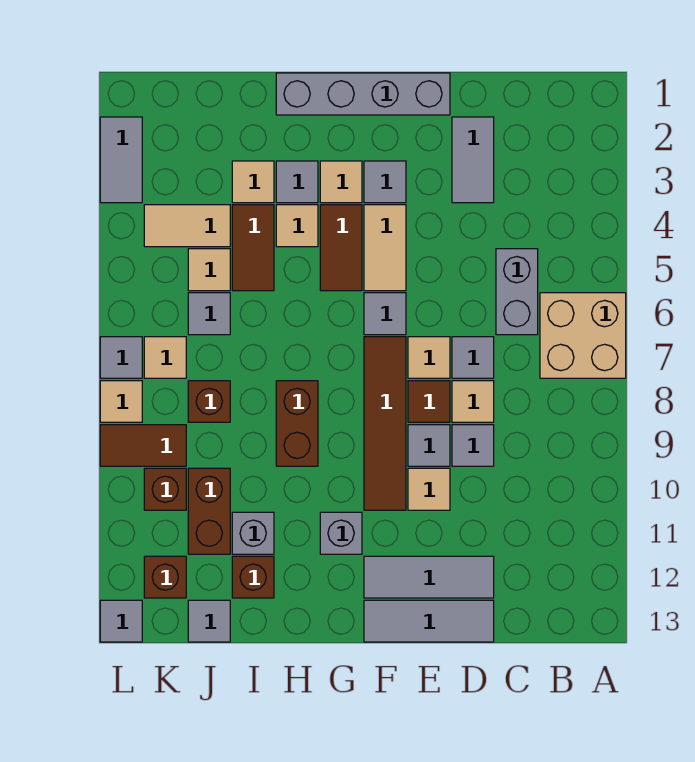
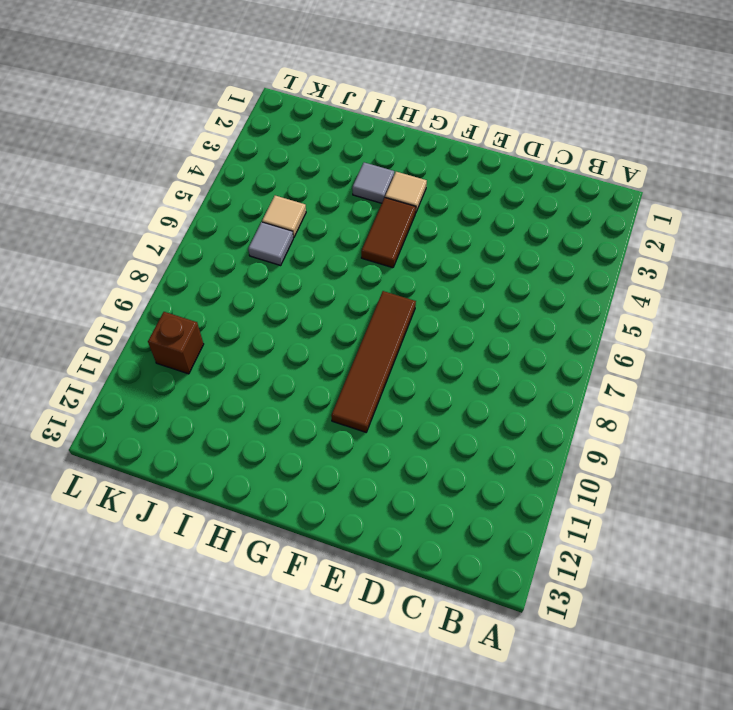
none -> tan brick A6:B7 level 1
none -> grey brick C5:C6 level 1
none -> grey tile D2:D3 level 1
none -> grey tile D7 level 1

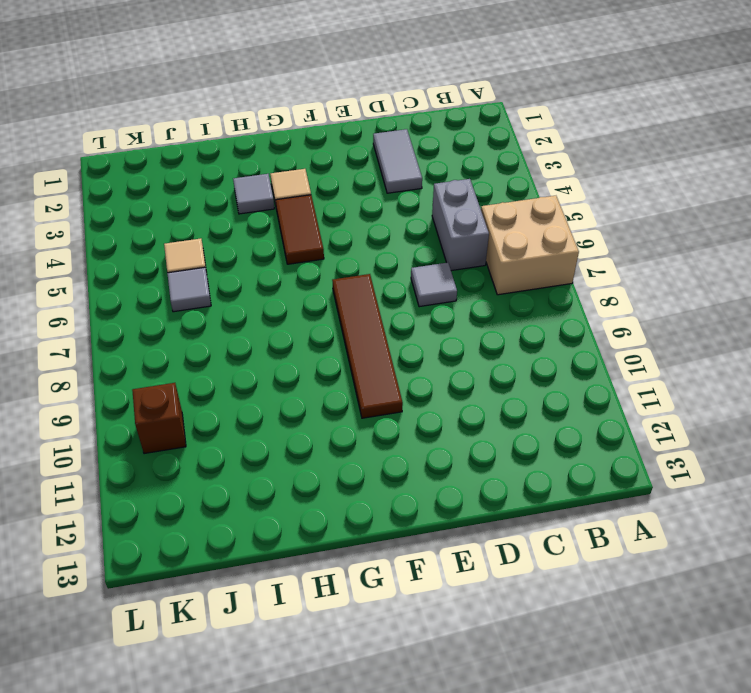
none -> tan tile D8 level 1
none -> grey tile D9 level 1
none -> grey tile D12:F12 level 1
none -> grey tile D13:F13 level 1

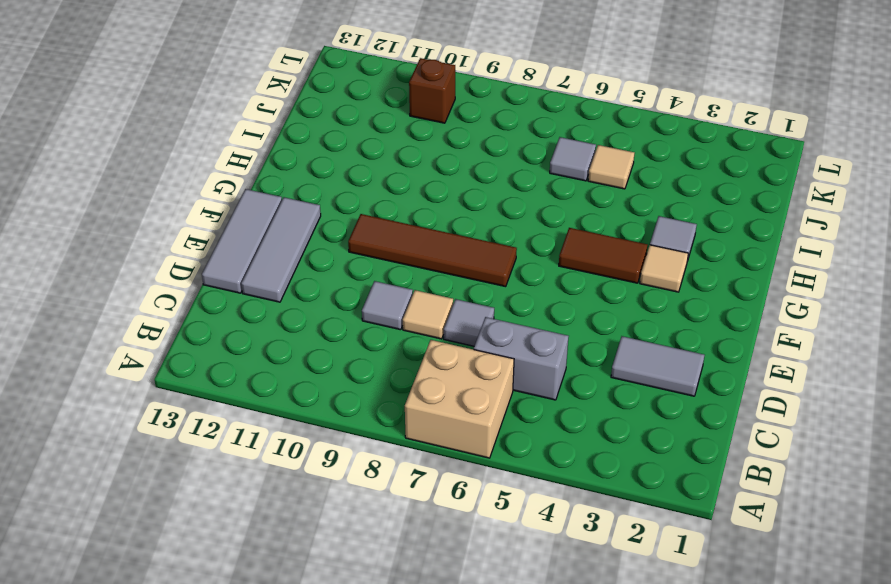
none -> grey brick E1:H1 level 1
none -> tan tile E7 level 1
none -> brown tile E8 level 1
none -> grey tile E9 level 1

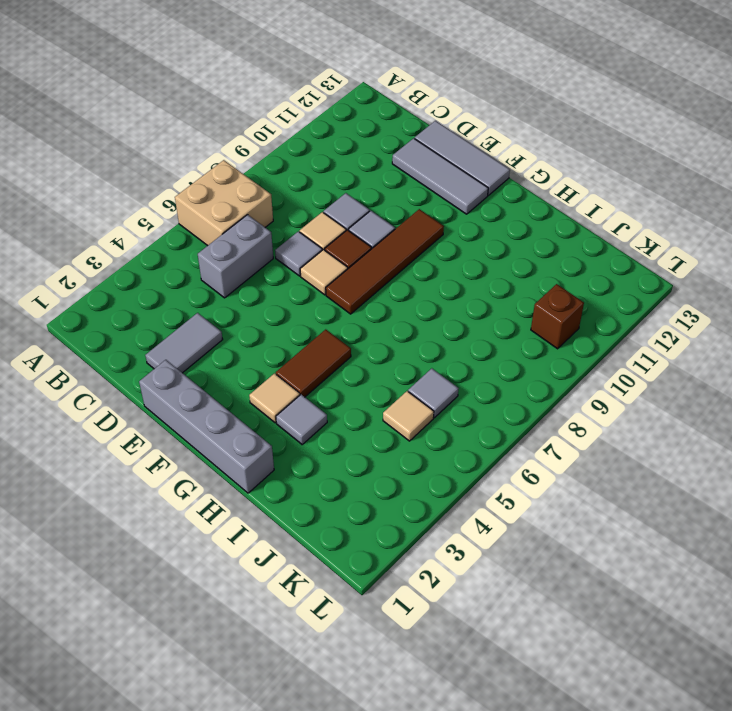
none -> tan tile E10 level 1
none -> grey tile F3 level 1
none -> tan tile F4:F5 level 1
none -> grey tile F6 level 1

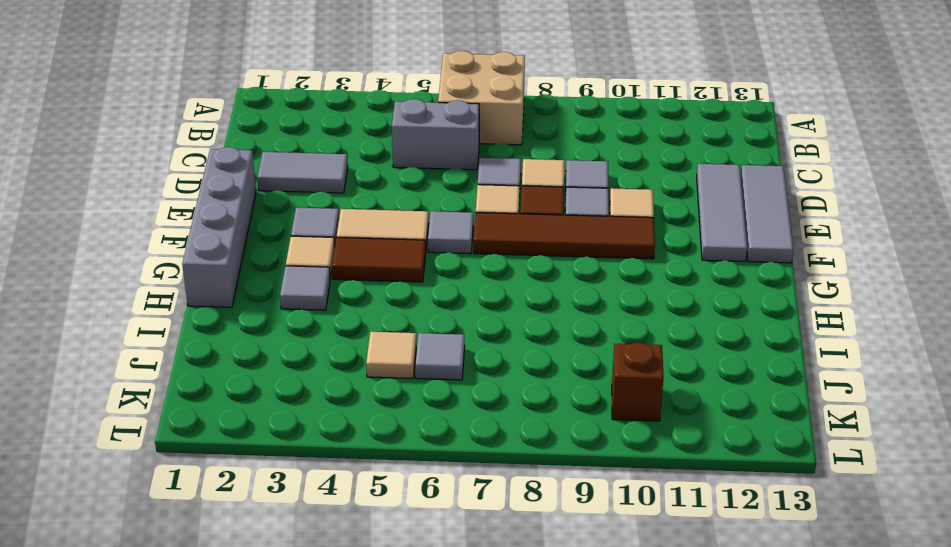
none -> grey brick G11 level 1
none -> tan tile H4 level 1
none -> brown brick H8:H9 level 1
none -> tan tile I3 level 1

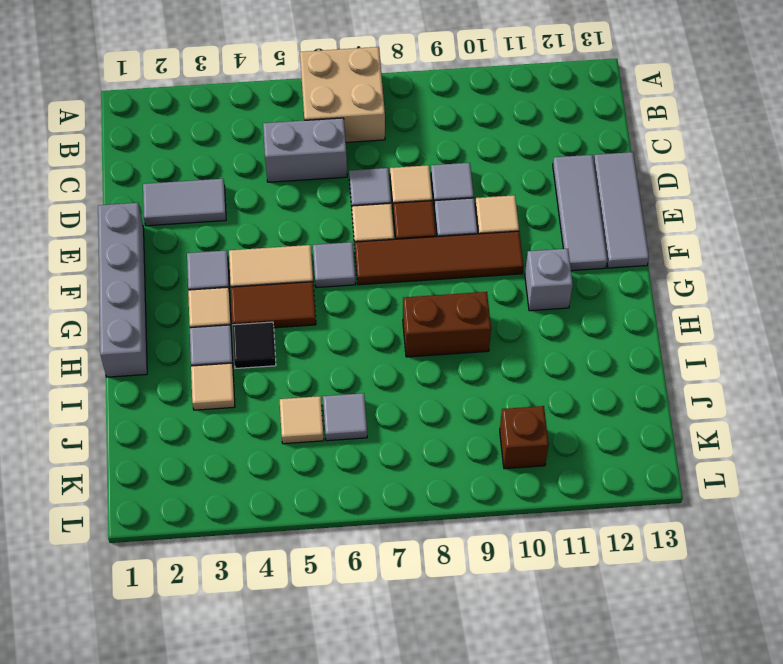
black tile H4 level 1 -> tan tile H4 level 1
none -> brown tile I4:I5 level 1
none -> grey brick I11 level 1
none -> brown brick I12 level 1
none -> tan tile J4:K4 level 1

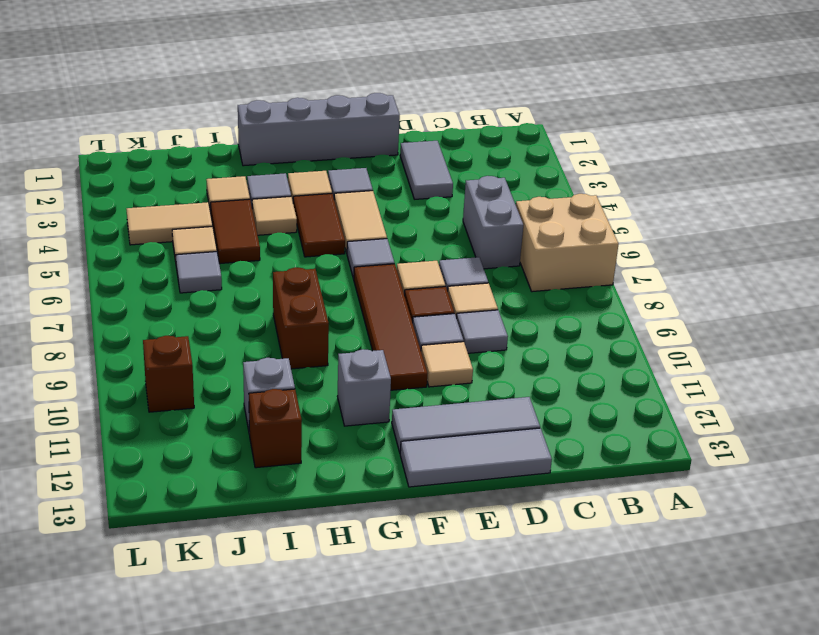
none -> brown brick J8 level 1
none -> brown brick J10:J11 level 1
none -> grey tile J13 level 1
none -> tan tile K7 level 1

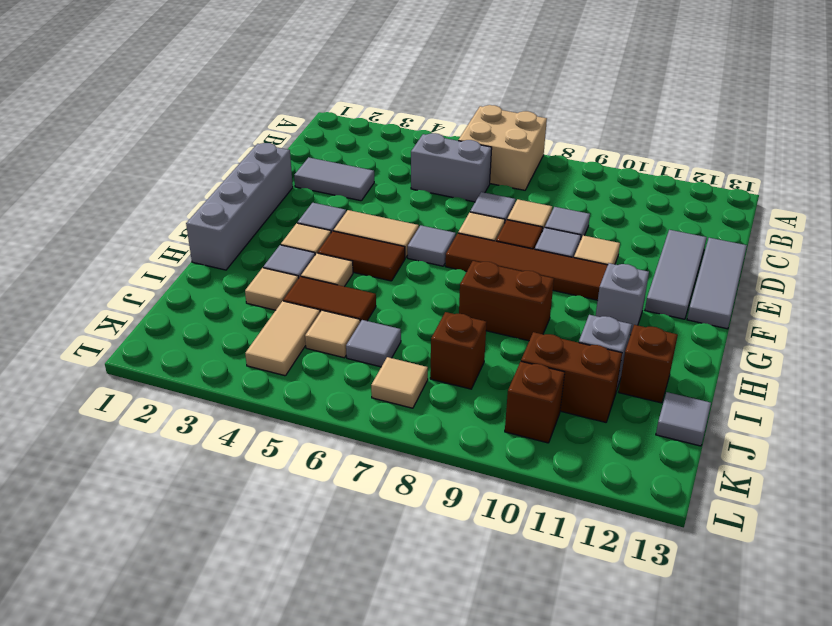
none -> brown tile K9:L9 level 1
none -> brown brick K12 level 1
none -> grey tile L2:L3 level 1
none -> grey tile L7 level 1

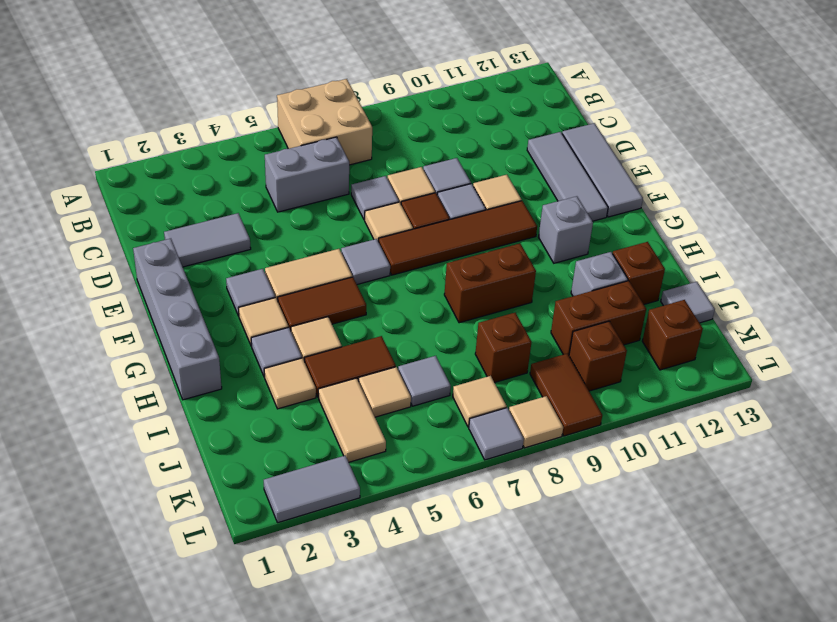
none -> grey tile L13 level 1

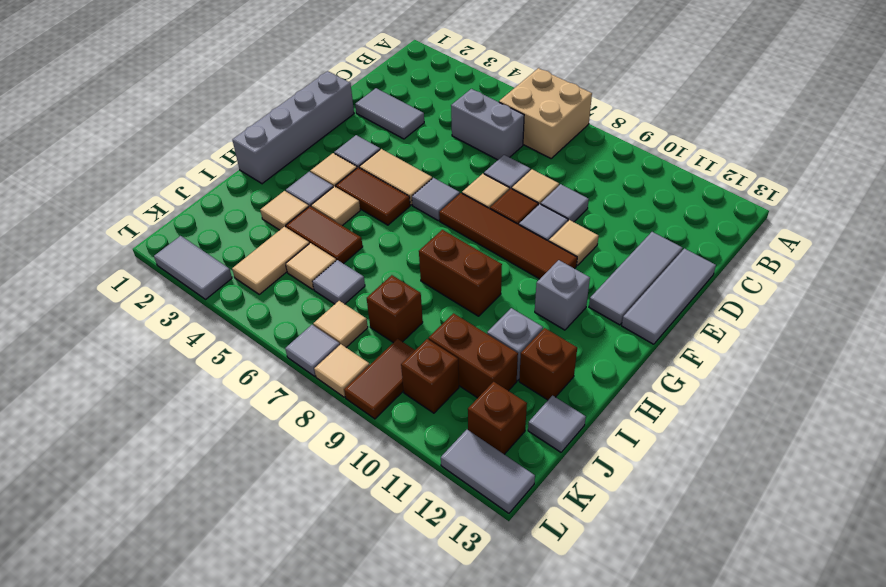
grey tile L12:L13 level 1 -> grey tile L13 level 1

